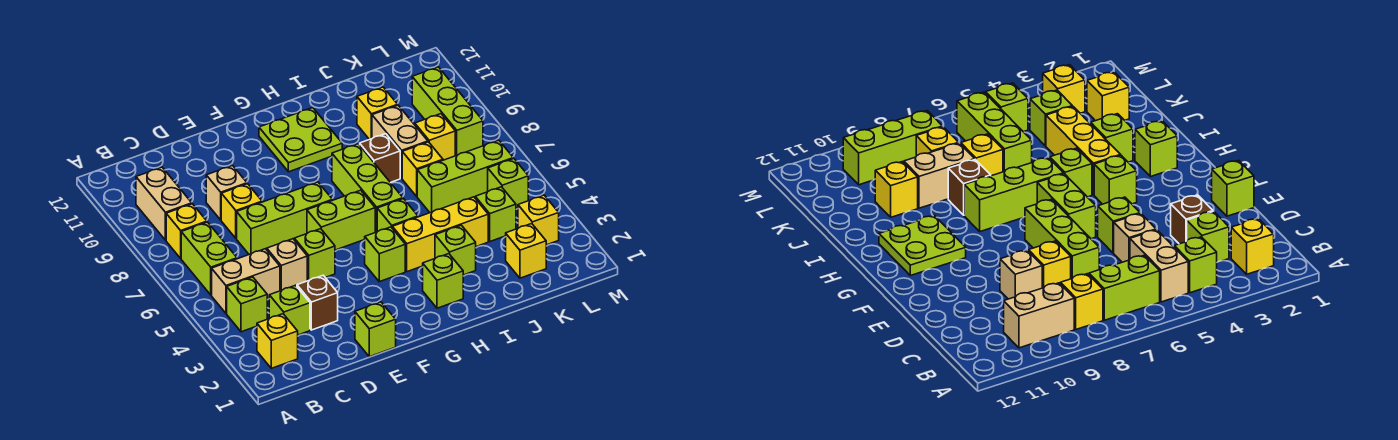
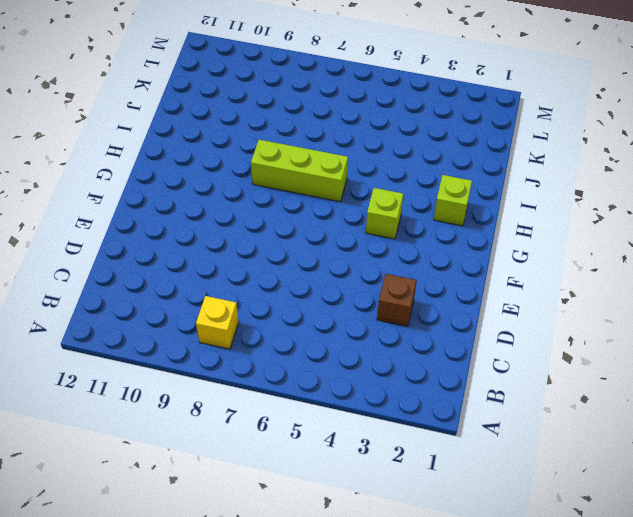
none -> yellow brick B2 level 1
none -> lime brick B4 level 1
none -> tan brick B5:C5 level 1
none -> lime brick B6:B7 level 1

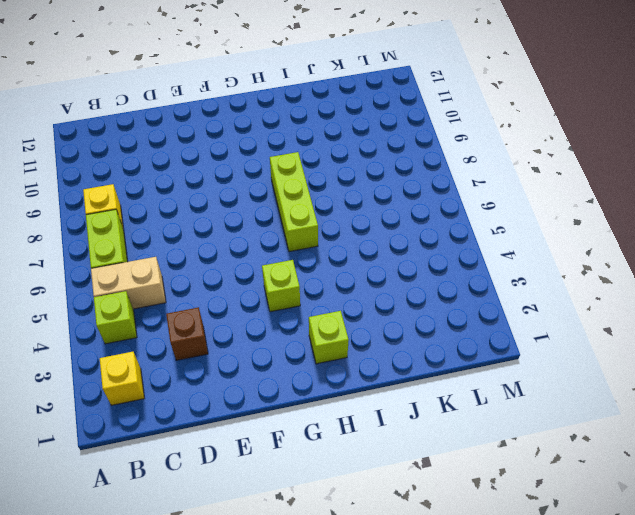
none -> tan brick B9:B10 level 1
none -> lime brick C3 level 1
none -> tan brick D5 level 1
none -> lime brick D7:F7 level 1

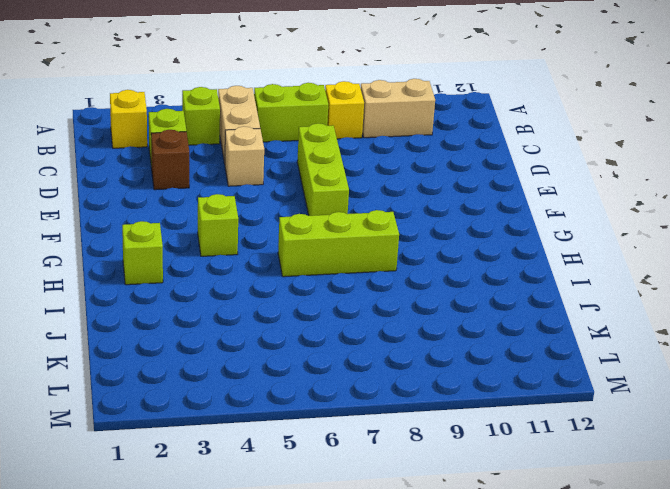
none -> yellow brick D8 level 1
none -> tan brick D9 level 1
none -> lime brick E1 level 1
none -> lime brick E5 level 1

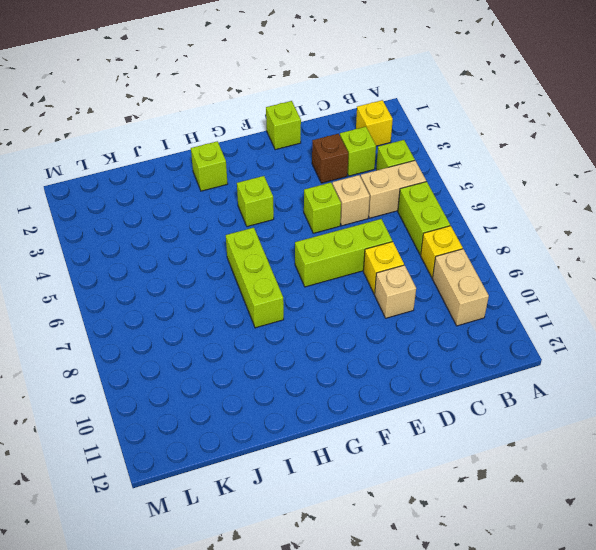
none -> lime brick F6:G6 level 1
none -> lime plate G10:H11 level 1
none -> yellow brick H4:J4 level 1
none -> lime brick H5 level 1

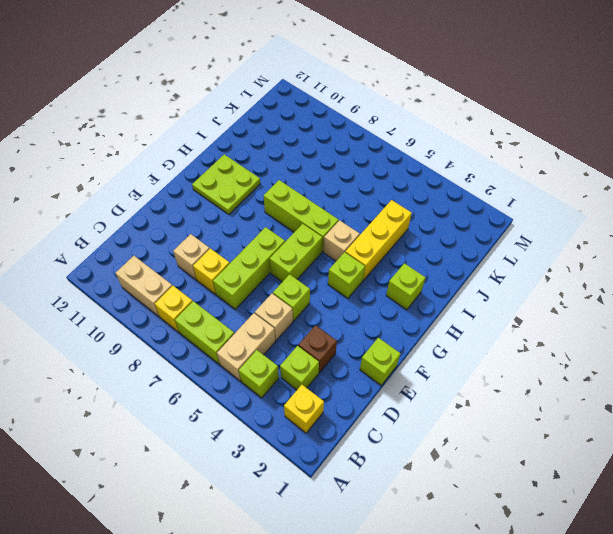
tan brick H5 level 1 -> lime brick H5 level 1
none -> lime brick I3 level 1
none -> brown brick I8 level 1
none -> lime brick J6:L6 level 1
none -> yellow brick J7 level 1

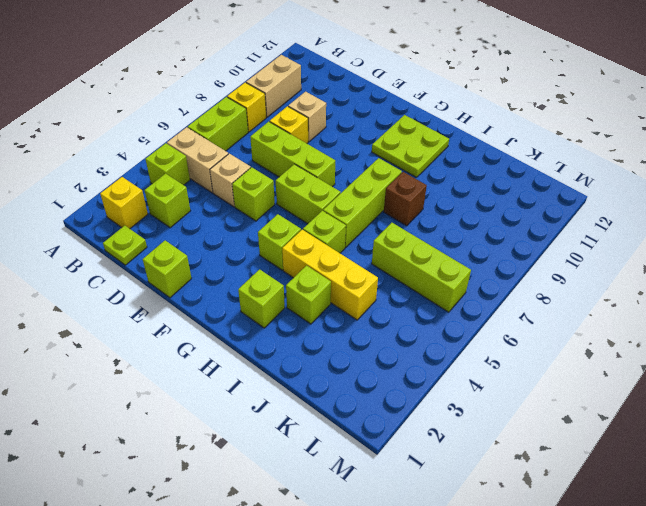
lime plate C1 level 1 -> none
none -> brown brick D3 level 1
none -> yellow brick J7 level 1
none -> tan brick J8:J9 level 1
none -> yellow brick J10 level 1

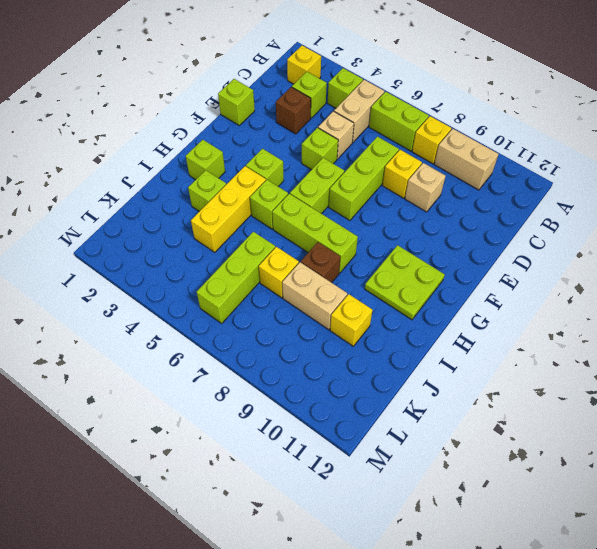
none -> yellow brick K2 level 1
none -> lime brick K4 level 1
none -> yellow brick K8 level 1
none -> yellow brick L3 level 1

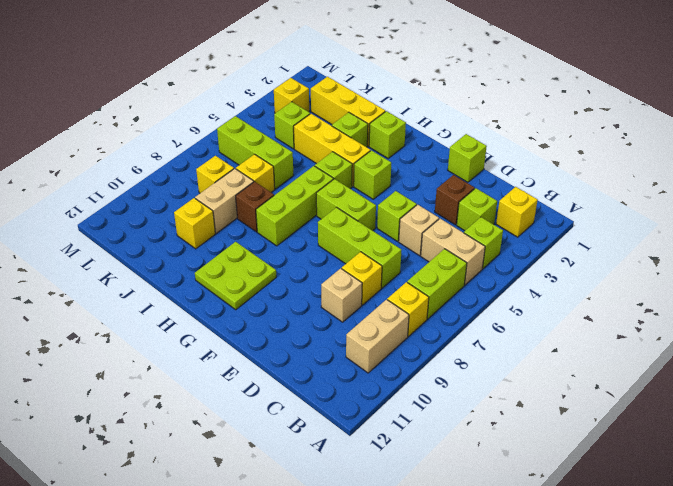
yellow brick I2:K2 level 1 -> yellow brick K2 level 1
none -> lime brick L5 level 1
none -> lime brick L8:L10 level 1

